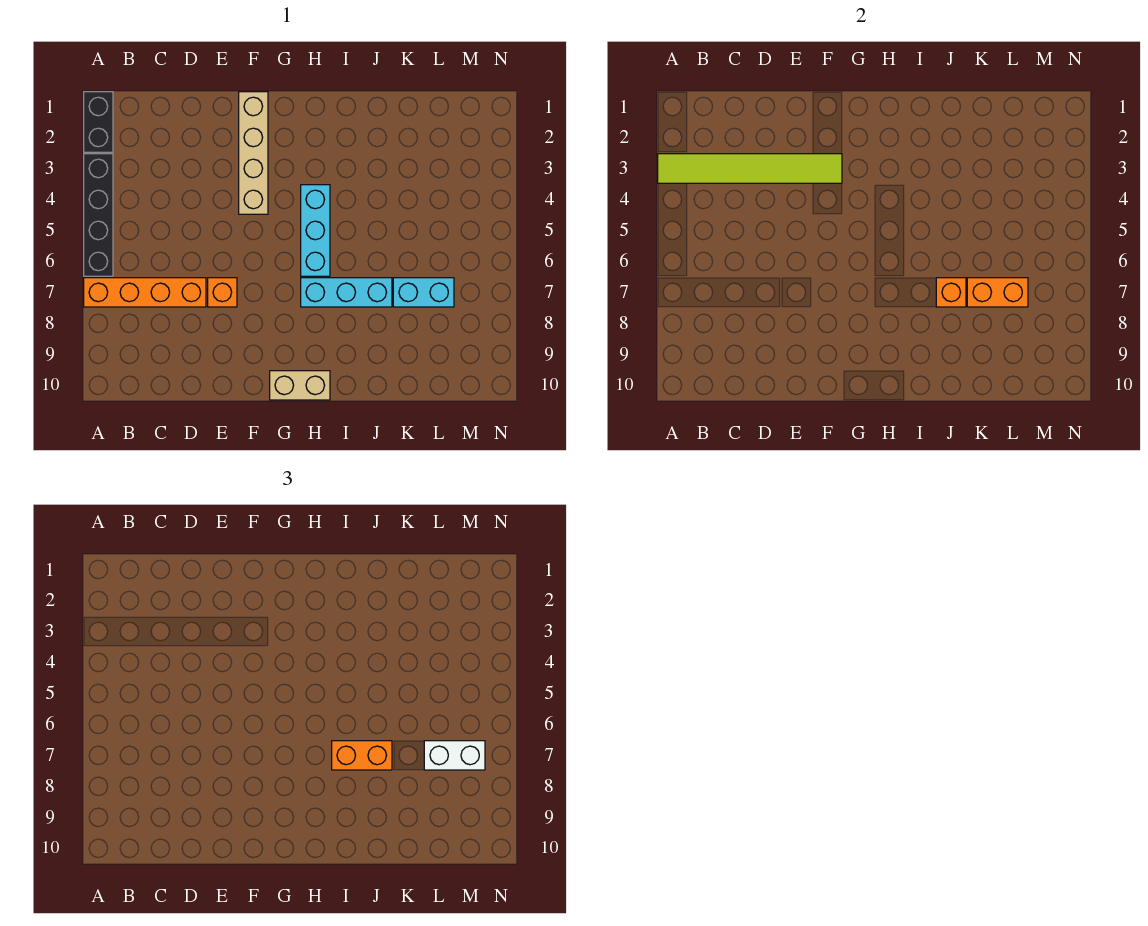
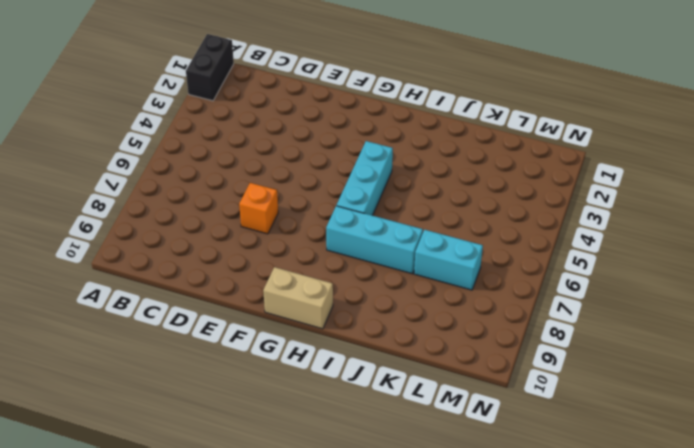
none -> black brick A3:A6 level 1
none -> orange brick A7:D7 level 1
none -> tan brick F1:F4 level 1

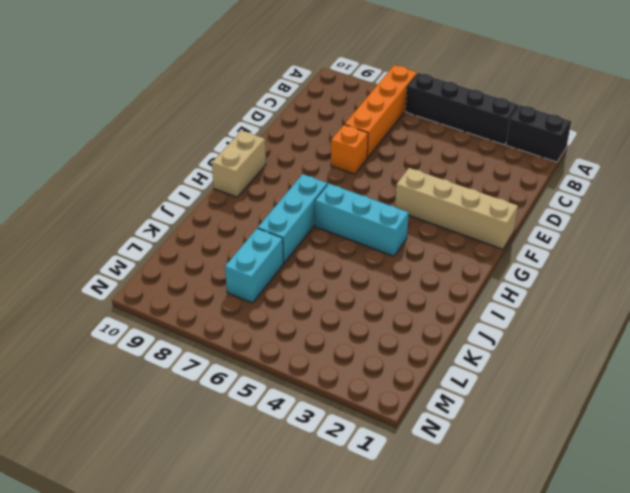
none -> lime tile A3:F3 level 2
none -> orange brick J7 level 2
none -> orange brick K7:L7 level 2

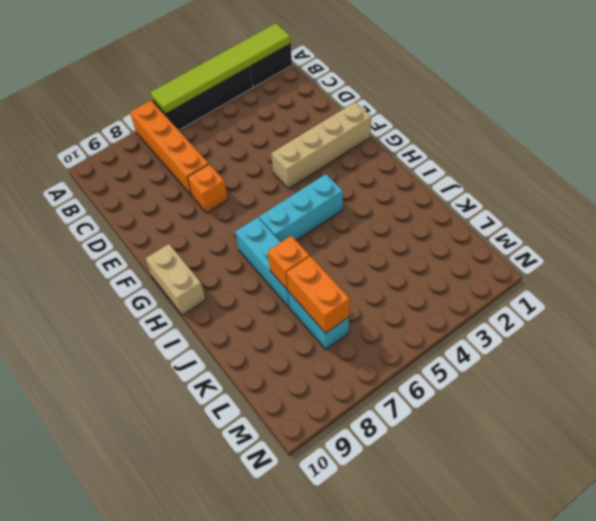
lime tile A1:A6 level 2 -> lime tile A3:F3 level 2
none -> orange brick I7:J7 level 3
none -> white brick L7:M7 level 3

